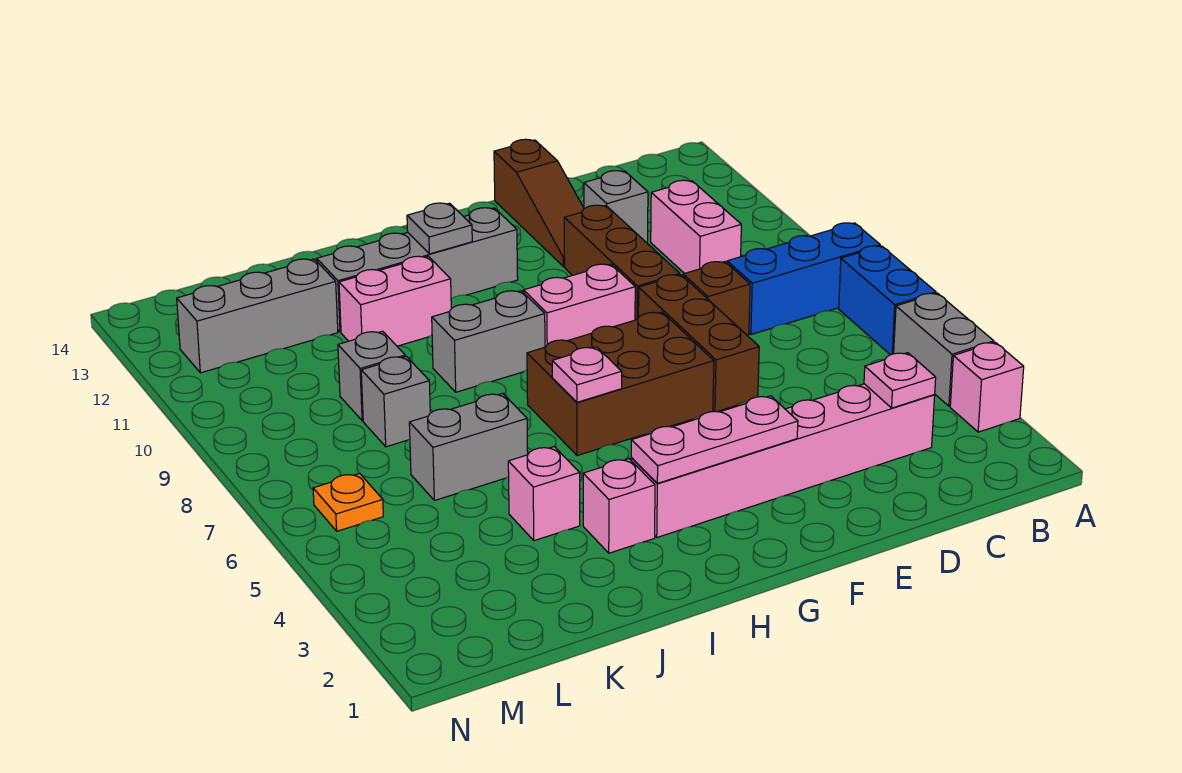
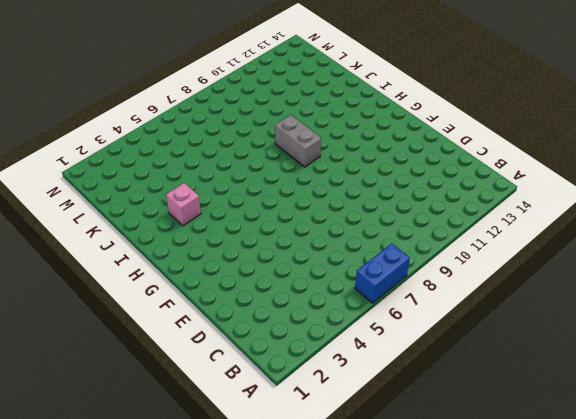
none -> pink brick A3 level 1
none -> grey brick A4:A5 level 1
none -> blue brick A8:C8 level 1

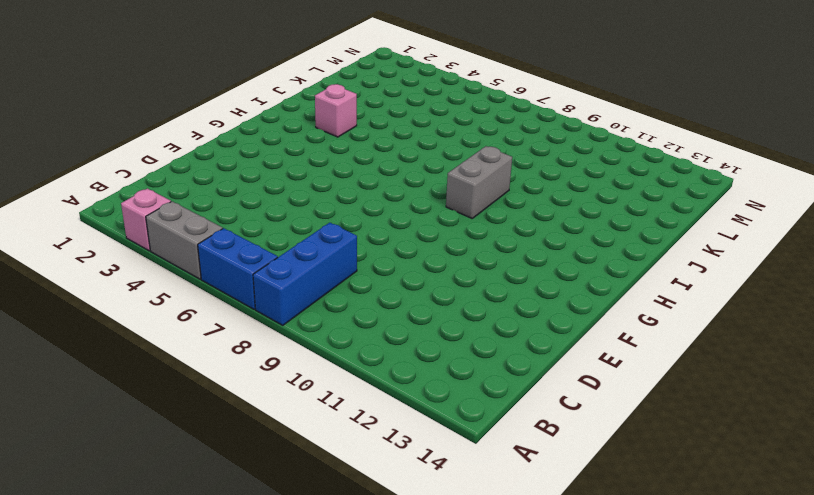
none -> pink brick C3:H3 level 1
none -> pink brick C10:C11 level 1
none -> brown brick D8 level 1

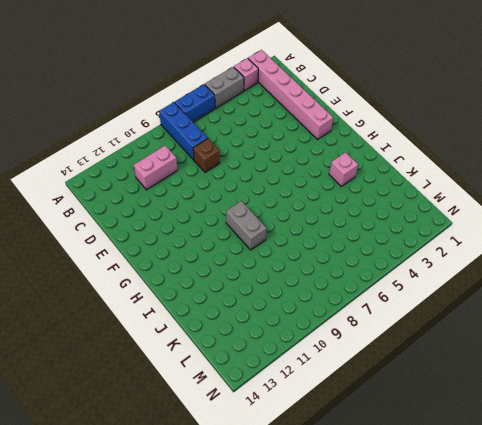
pink brick A2:F2 level 1 -> pink brick C3:H3 level 1
none -> grey brick D12 level 1
none -> brown brick E6:E8 level 1
none -> brown brick E9:E11 level 1

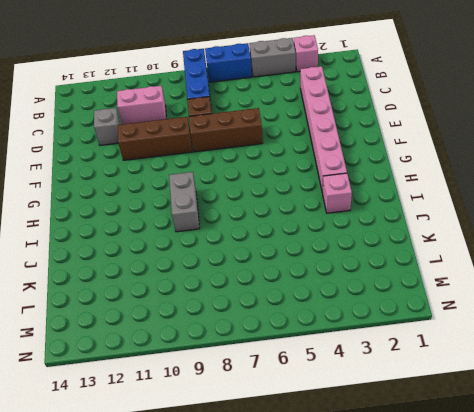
none -> brown slope E12:E14 level 1 top 14
none -> brown brick F6:H7 level 1
none -> pink brick F9:G9 level 1

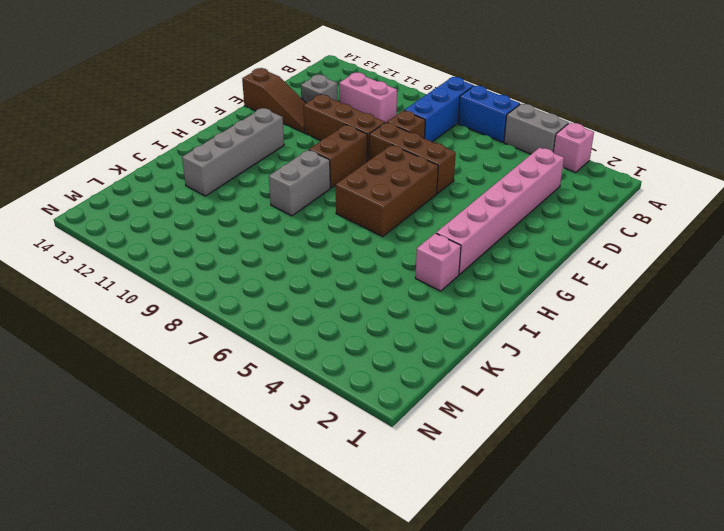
brown brick F9:G9 level 1 -> pink brick F9:G9 level 1
none -> pink brick I11:J11 level 1
none -> pink brick J4 level 1
none -> grey brick J6:K6 level 1

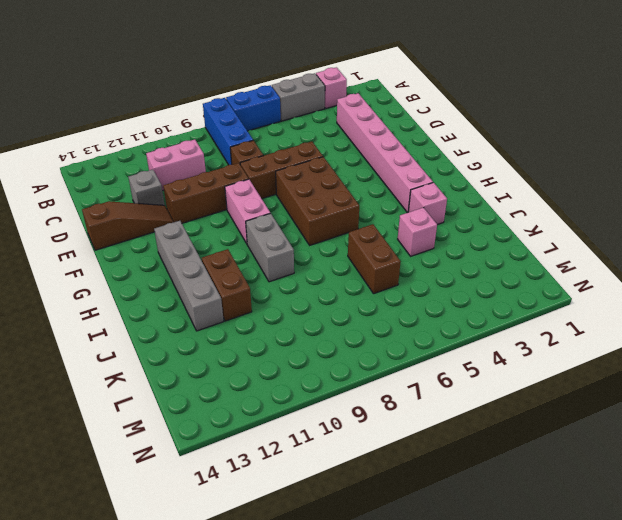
brown brick I11:J11 level 1 -> pink brick I11:J11 level 1
brown brick J6:K6 level 1 -> grey brick J6:K6 level 1
none -> grey brick K8 level 1
none -> grey brick K9 level 1
none -> grey brick K12:M12 level 1

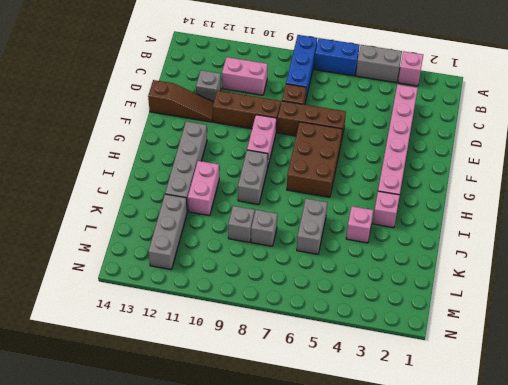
none -> orange plate M6 level 1
none -> pink plate C3 level 2
none -> pink plate F3:H3 level 2

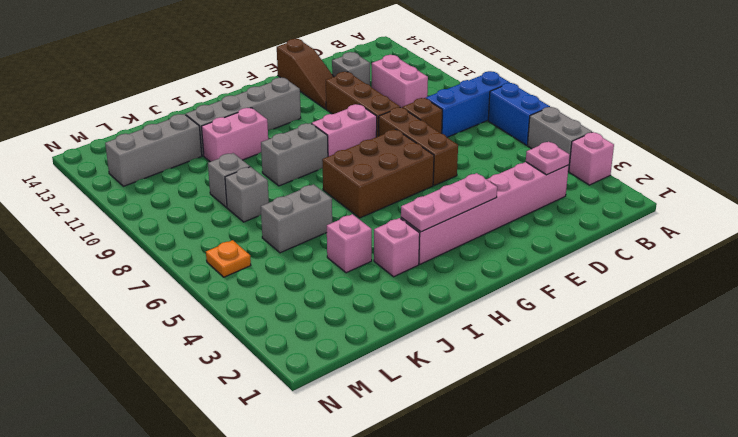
none -> pink plate H6 level 2
none -> grey plate H12 level 2

